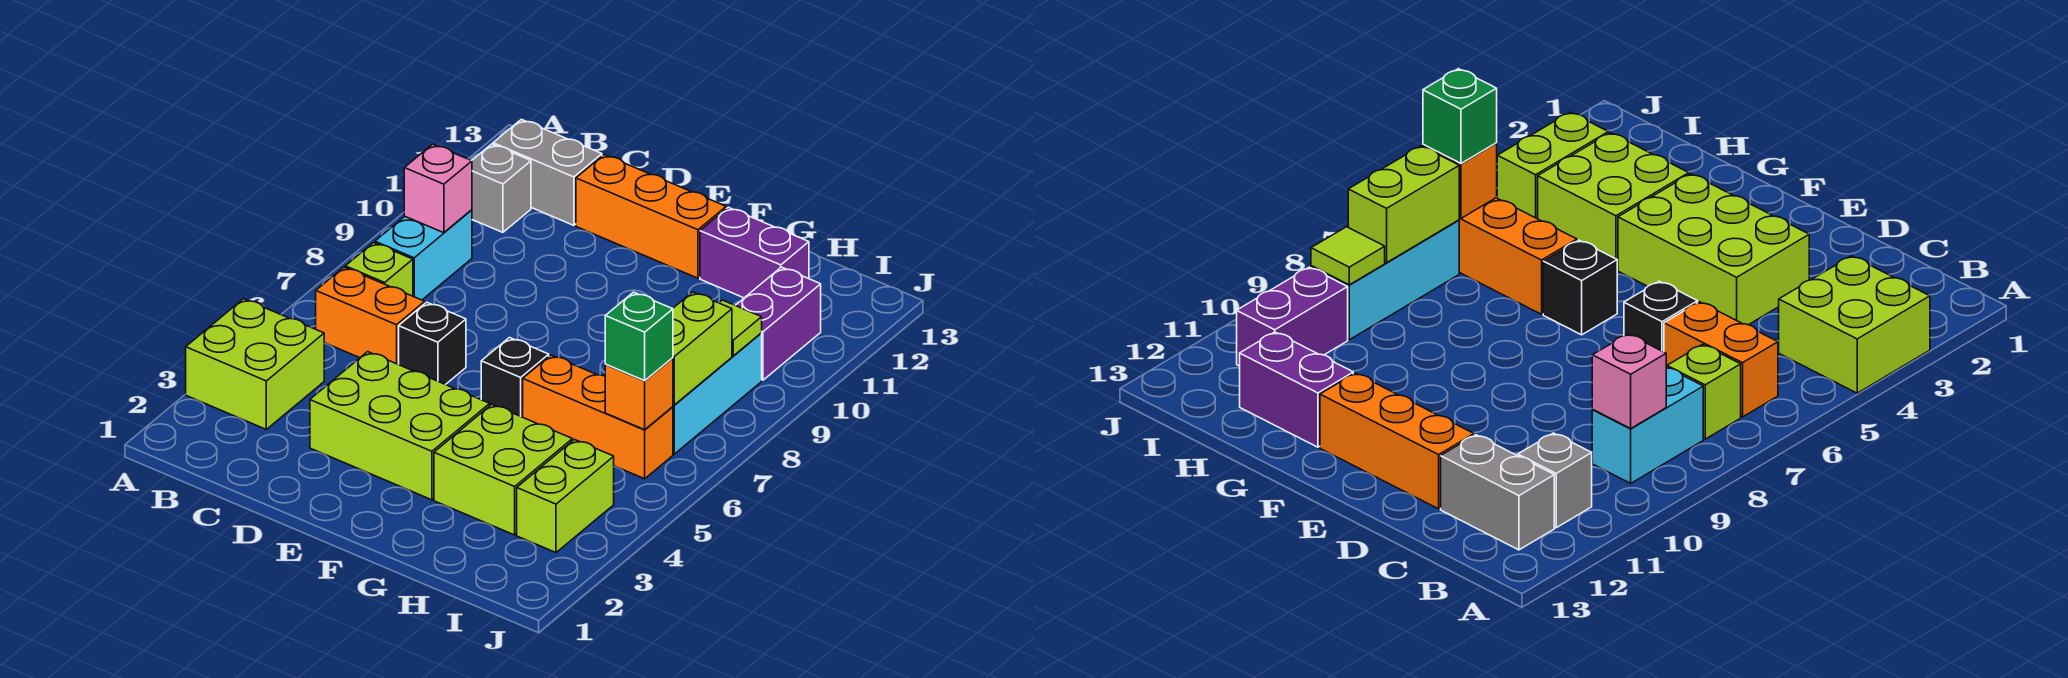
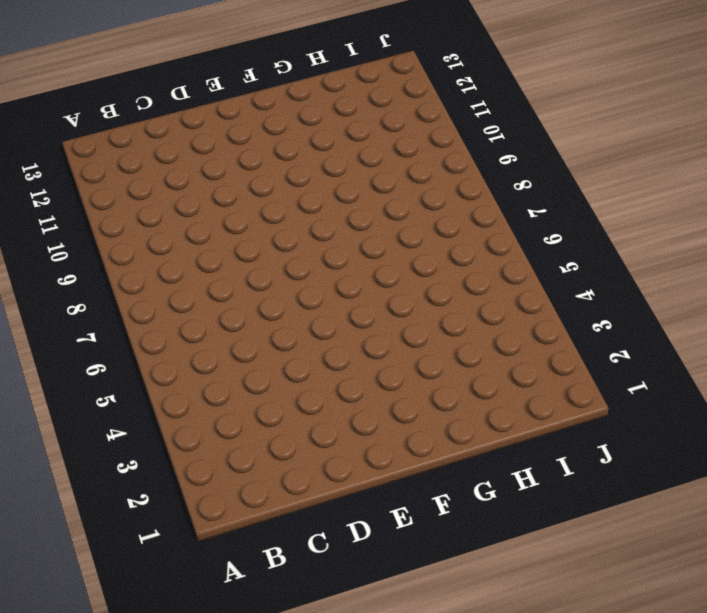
none -> lime brick A3:B4 level 1
none -> orange brick B6:C6 level 1
none -> lime brick B7 level 1

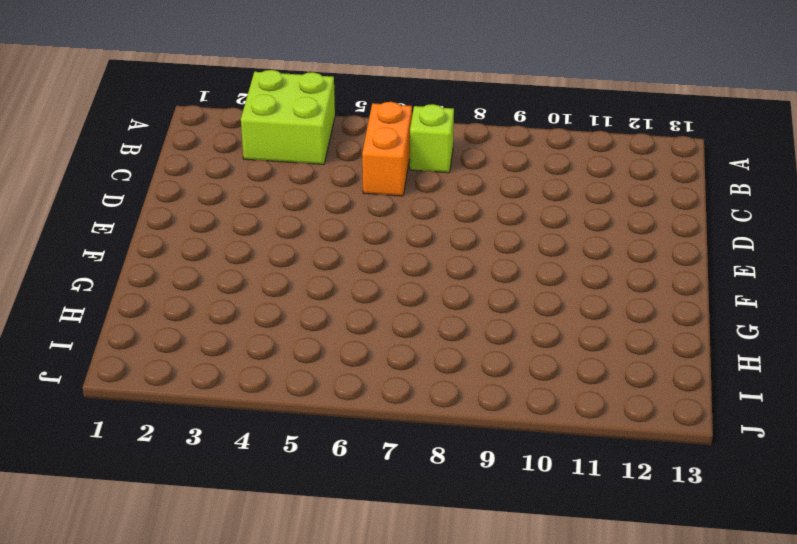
none -> cyan brick B8:B9 level 1
none -> grey brick B11 level 1
none -> grey brick B12:C12 level 1

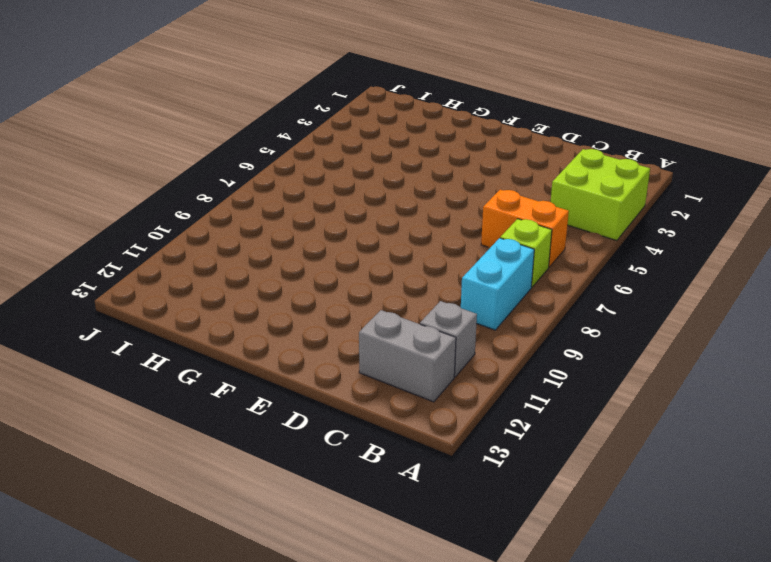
none -> lime brick D3:F4 level 1
none -> black brick D6 level 1
none -> orange brick D12:F12 level 1

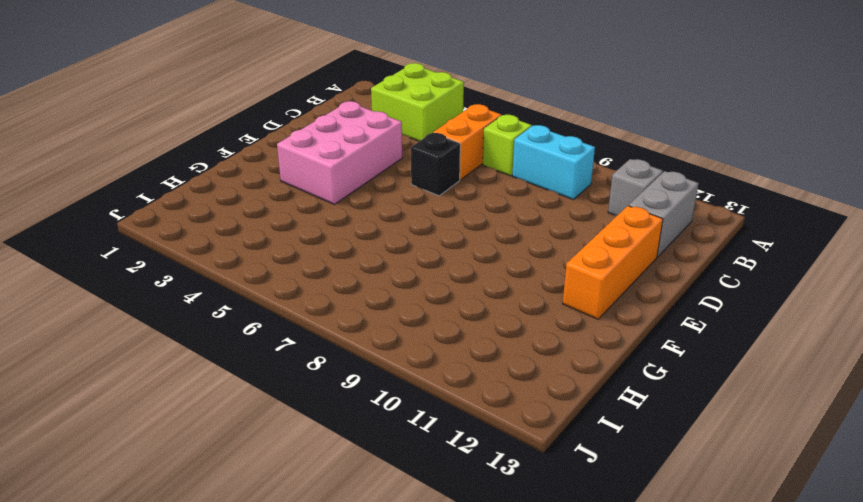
pink brick D3:F4 level 1 -> lime brick D3:F4 level 1
none -> black brick F6 level 1
none -> lime brick G3:H4 level 1
none -> orange brick G6:I6 level 1

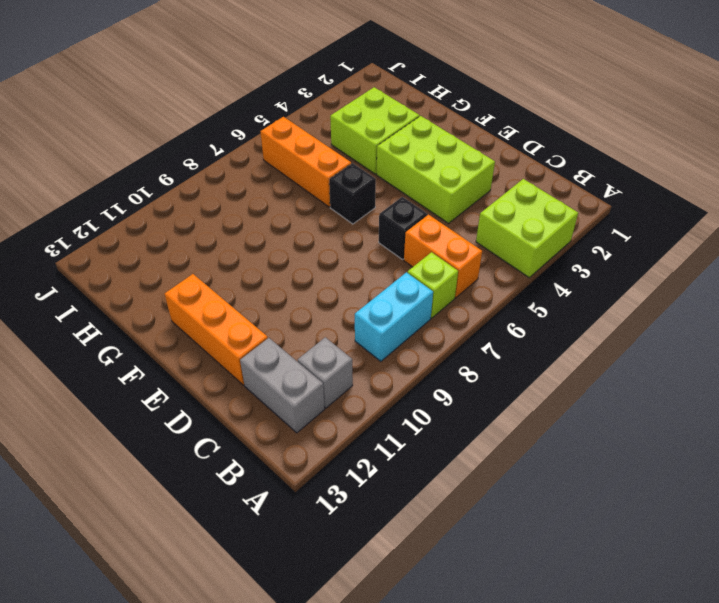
none -> purple brick G12:H12 level 1
none -> lime brick I3:I4 level 1
none -> cyan brick I7:I9 level 1

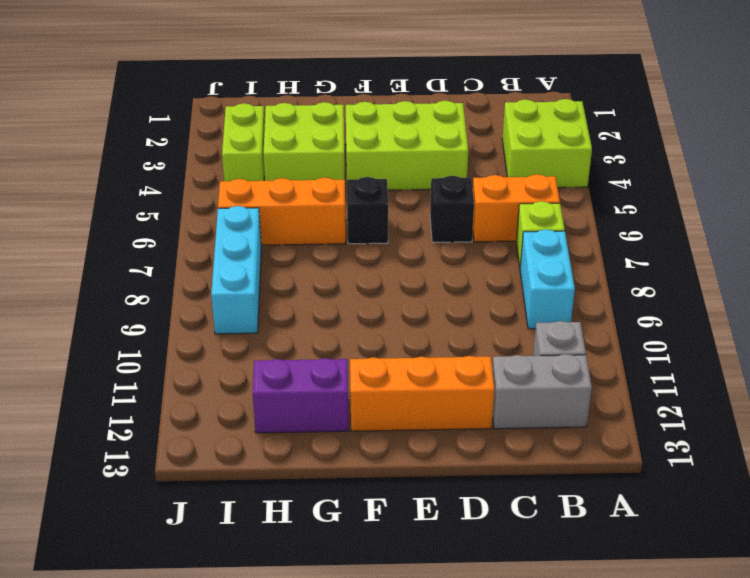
none -> purple brick I10:I11 level 1
none -> pink brick B9 level 2
none -> orange brick I6 level 2

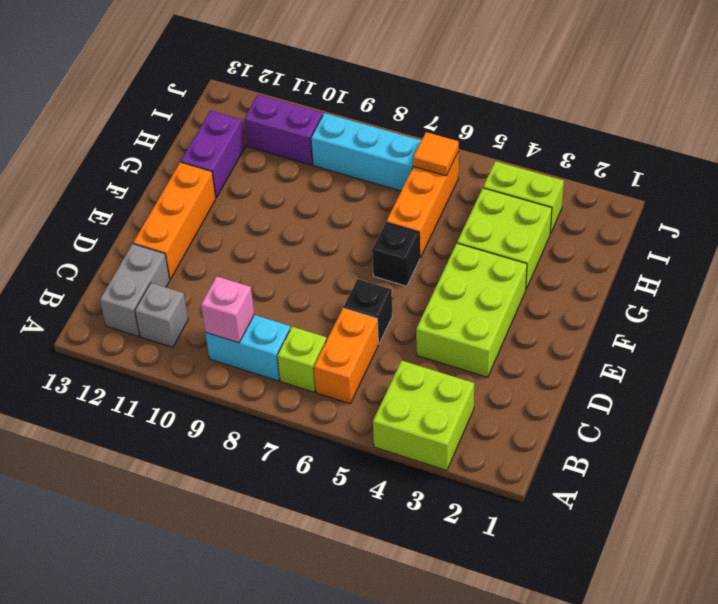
orange tile I6 level 2 -> orange brick I6 level 2
none -> lime brick I7:I8 level 2
none -> lime tile I9 level 2
none -> green brick I6 level 3

